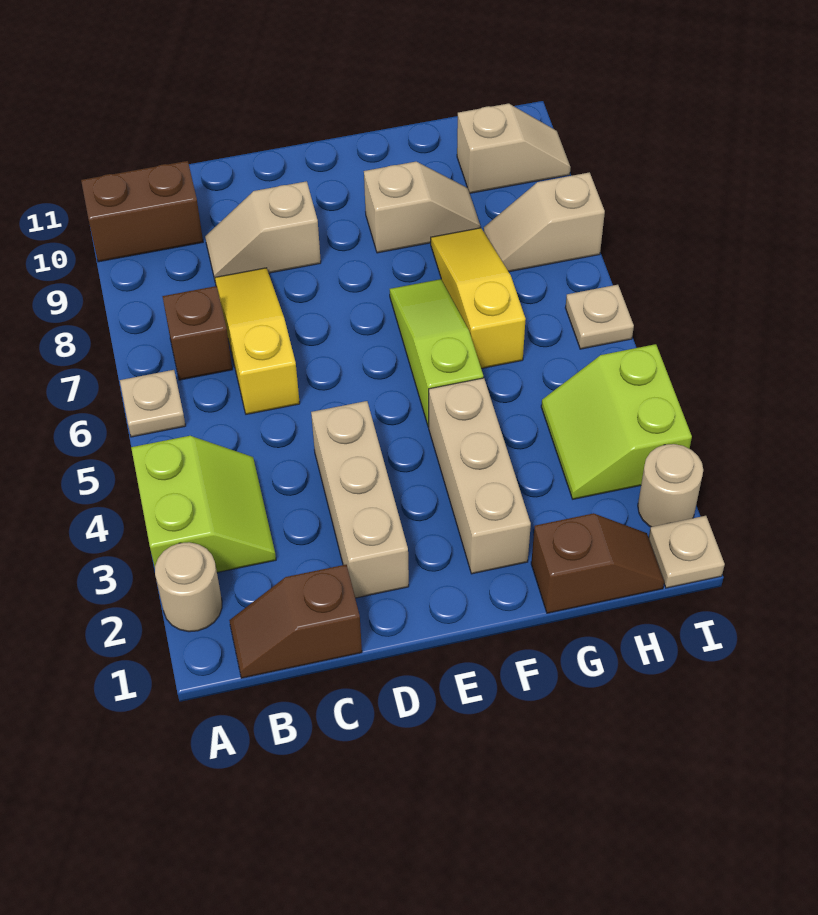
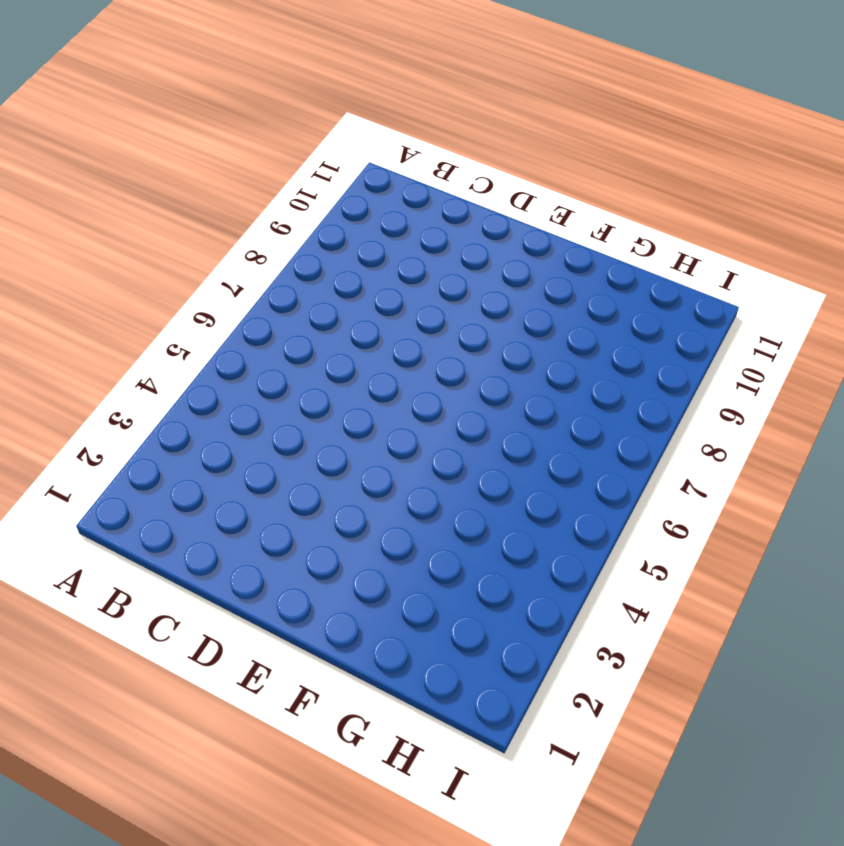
none -> tan round brick A2 level 1
none -> lime slope A3:B4 level 1 top A
none -> tan plate A6 level 1

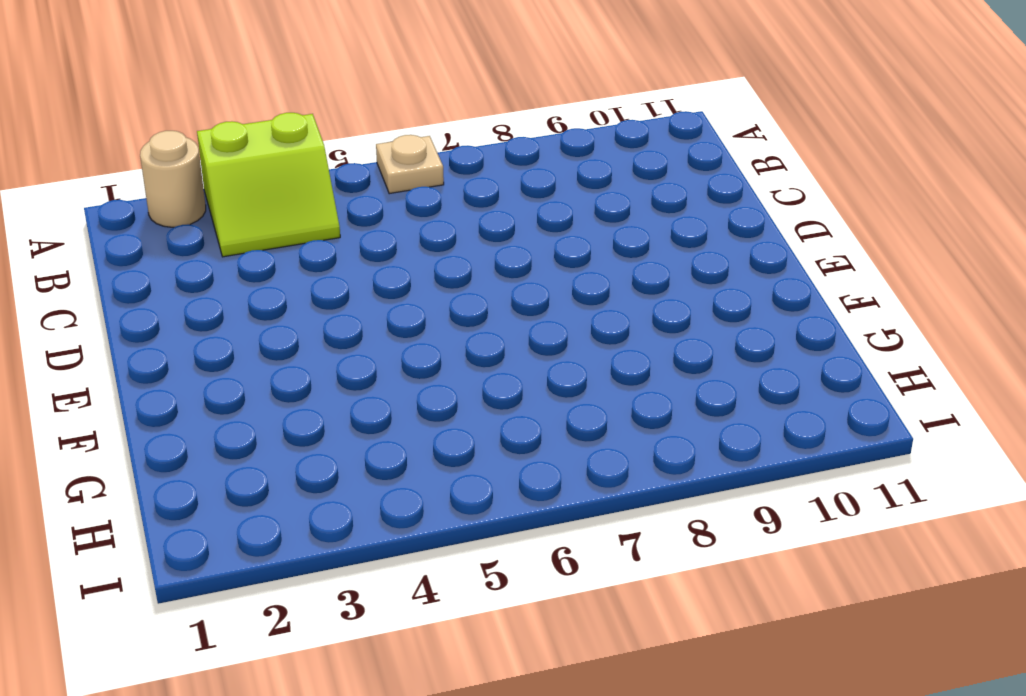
none -> brown brick A10:B10 level 1
none -> brown slope B1:C1 level 1 top C
none -> brown brick B7 level 1

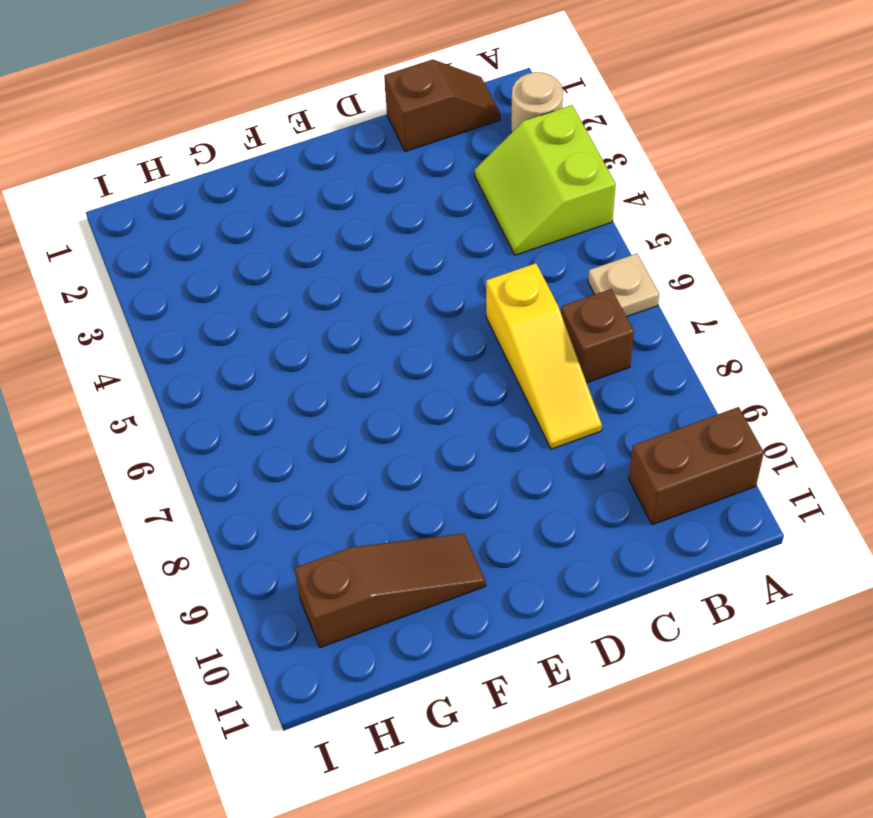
brown slope F10:H10 level 1 top H -> tan slope H10:I10 level 1 top H
none -> tan slope C9:D9 level 1 top D
none -> tan brick D2:D4 level 1
none -> tan brick F2:F4 level 1

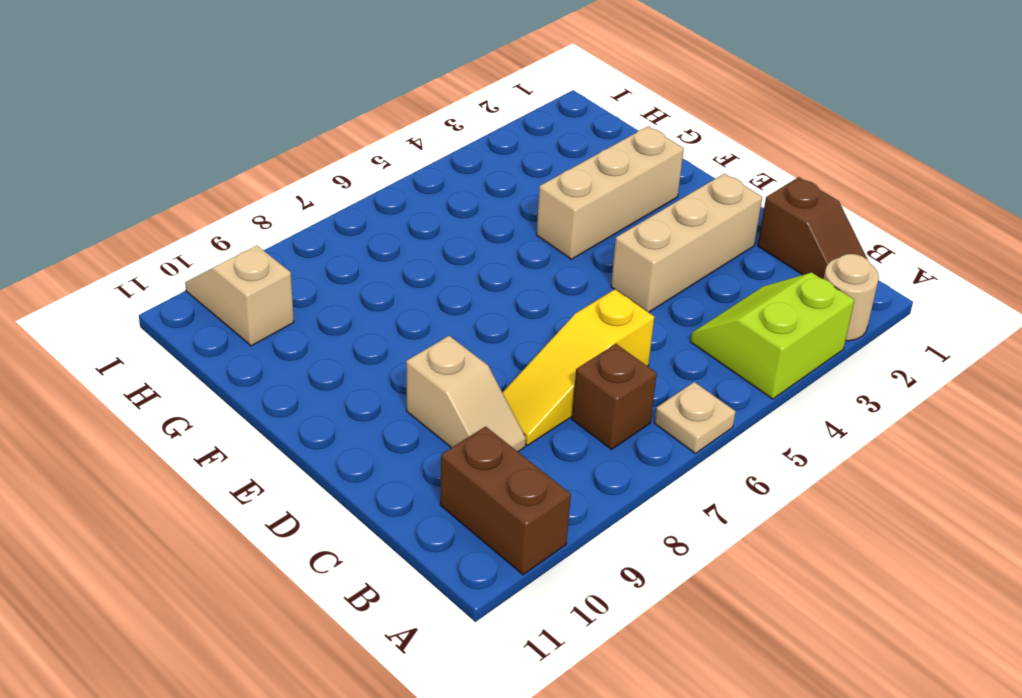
none -> lime slope F5:F7 level 1 top 5
none -> tan slope F9:G9 level 1 top F
none -> brown slope G1:H1 level 1 top G

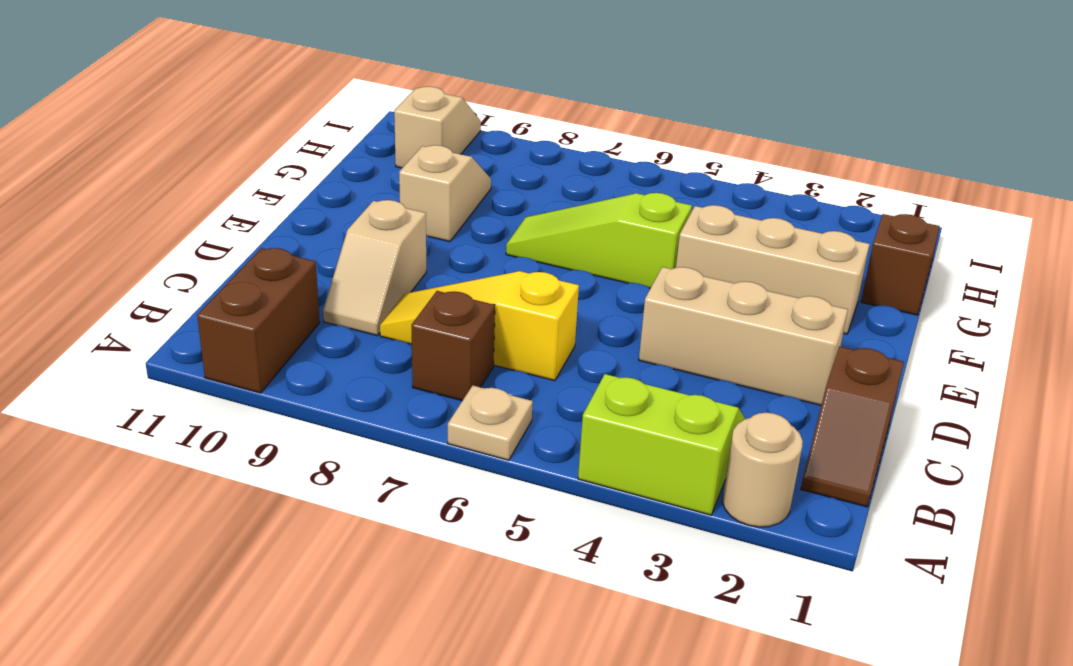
none -> yellow slope G6:G8 level 1 top 6
none -> lime slope H3:I4 level 1 top I
none -> tan slope H8:I8 level 1 top I

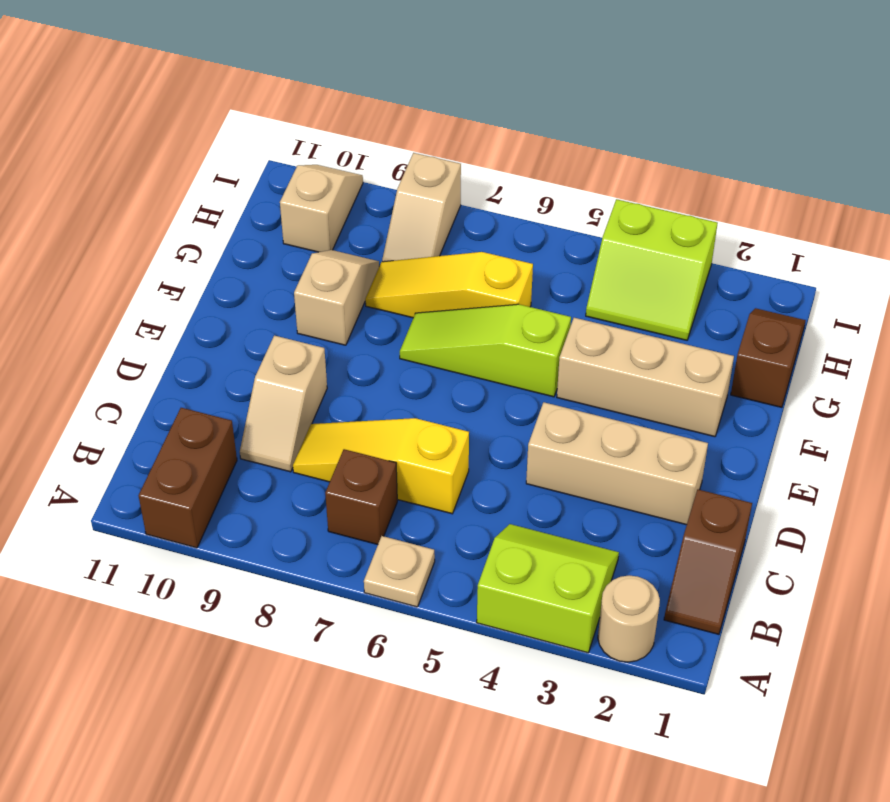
none -> tan plate I1 level 1
none -> tan round brick I2 level 1
none -> tan plate I6 level 1

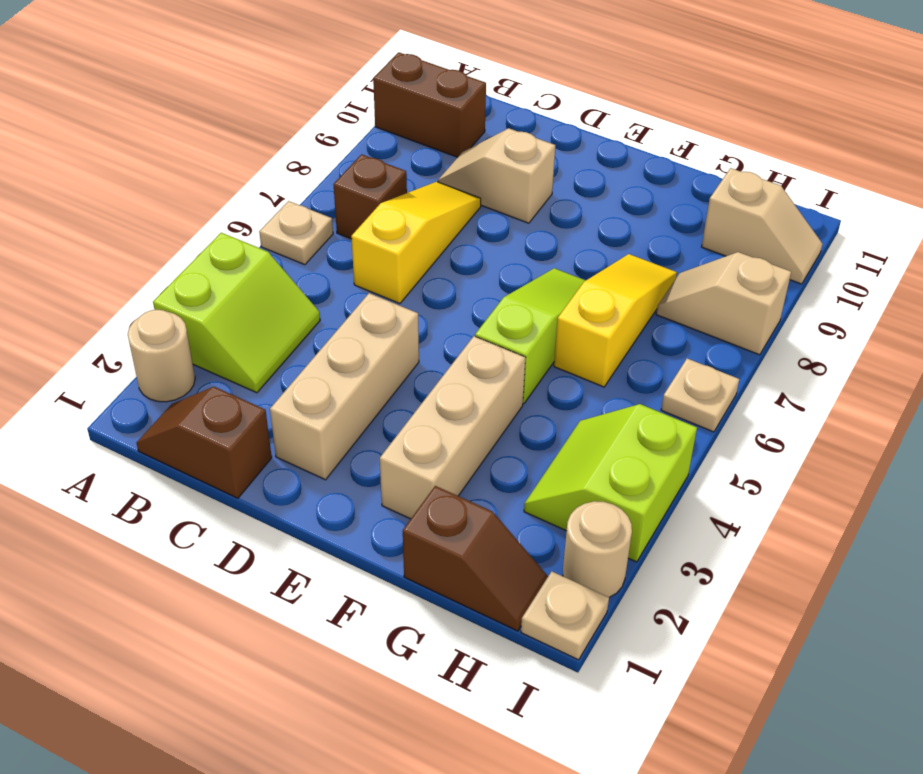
none -> tan slope F9:G9 level 1 top F

